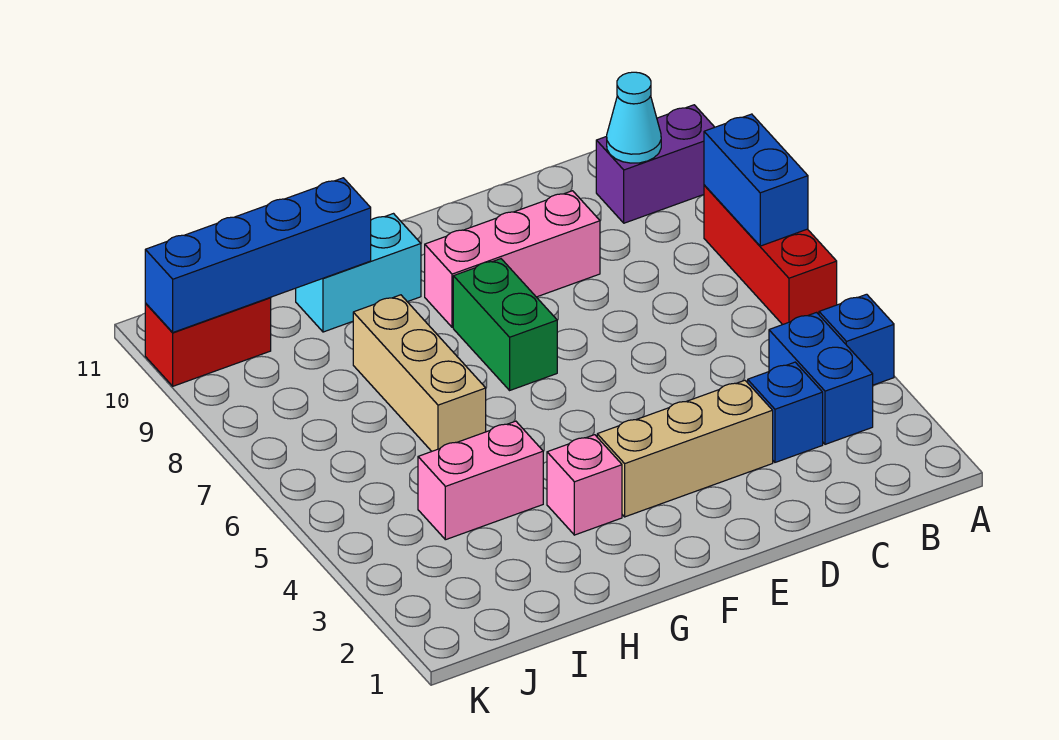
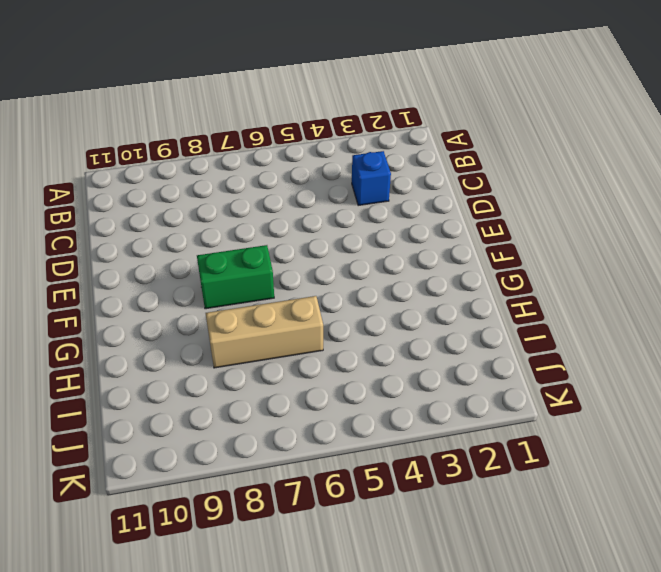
none -> blue brick A4 level 1
none -> red brick A6:A8 level 1
none -> purple brick A10:B10 level 1

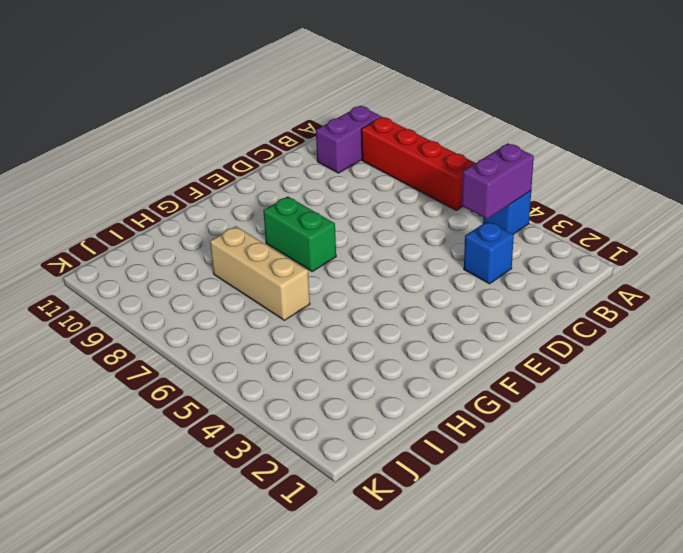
purple brick A4:B4 level 2 -> none
red brick A6:A9 level 1 -> red brick A6:A8 level 1
none -> blue brick B3:B4 level 1
none -> tan brick D3:F3 level 1
none -> pink brick D9:F9 level 1

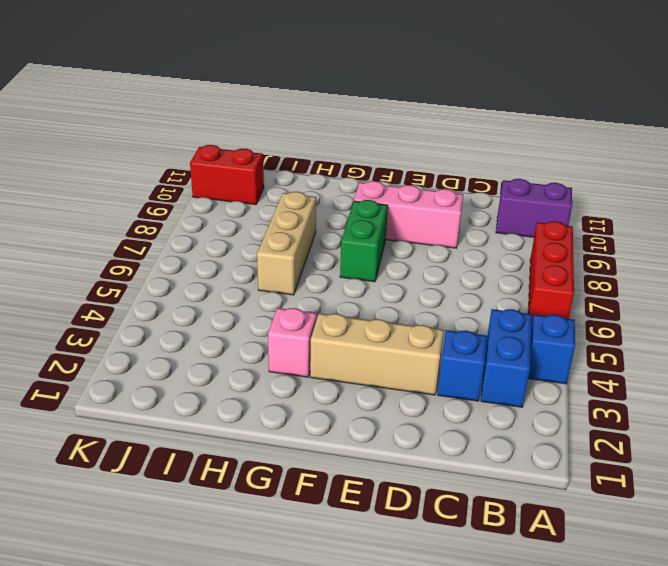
none -> cyan brick G10:H10 level 1
none -> pink brick H4:I4 level 1
none -> blue brick A7:A8 level 2

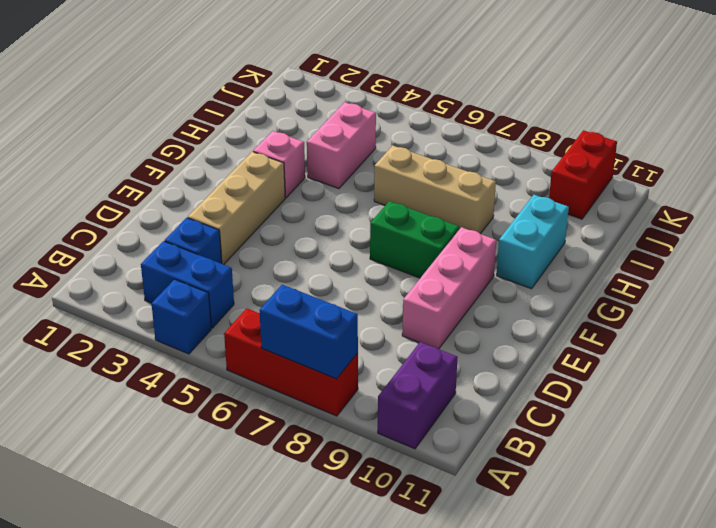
none -> cyan cone B10 level 2
none -> blue brick H10:K10 level 2

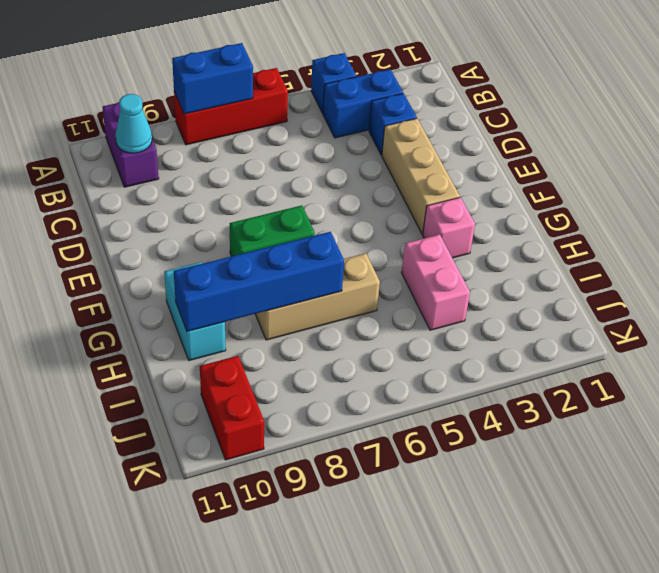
blue brick H7:H10 level 2 -> blue brick H10:K10 level 2
none -> pink brick D9:F9 level 1

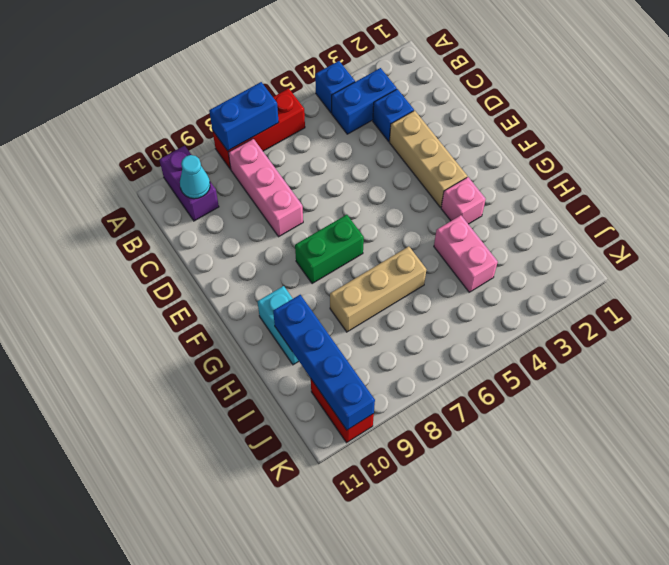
pink brick B8:D8 level 1 -> pink brick D9:F9 level 1

